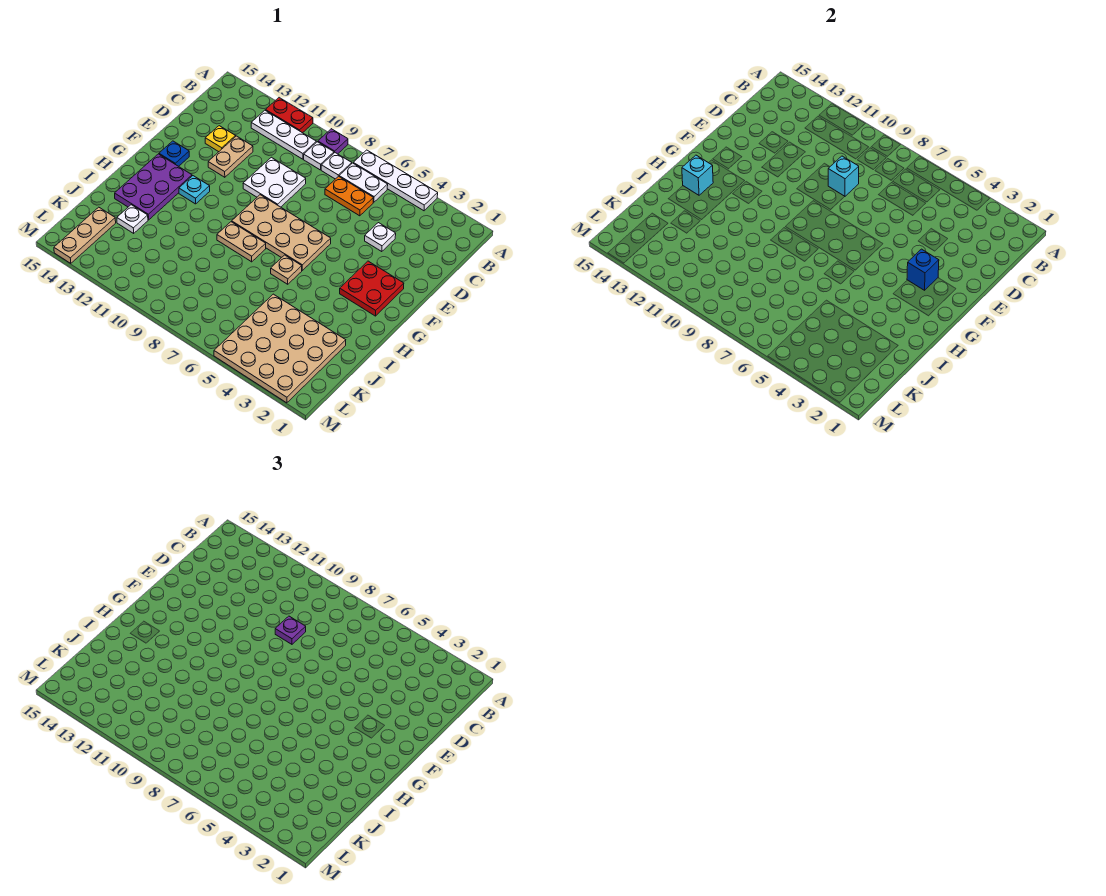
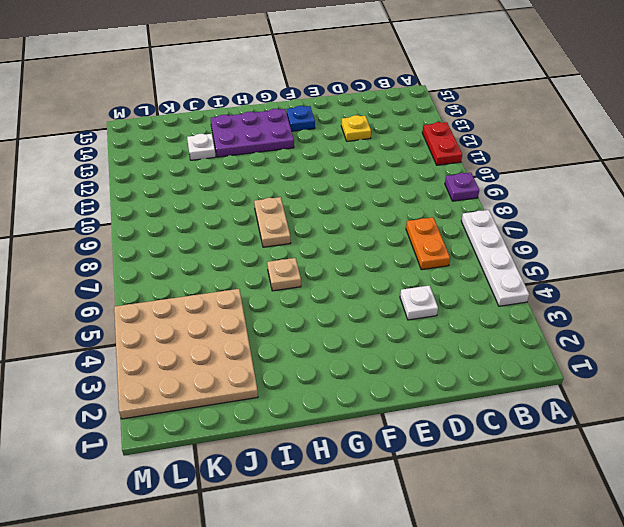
none -> white plate B6:B7 level 1
none -> white plate B8 level 1
none -> white plate B9 level 1

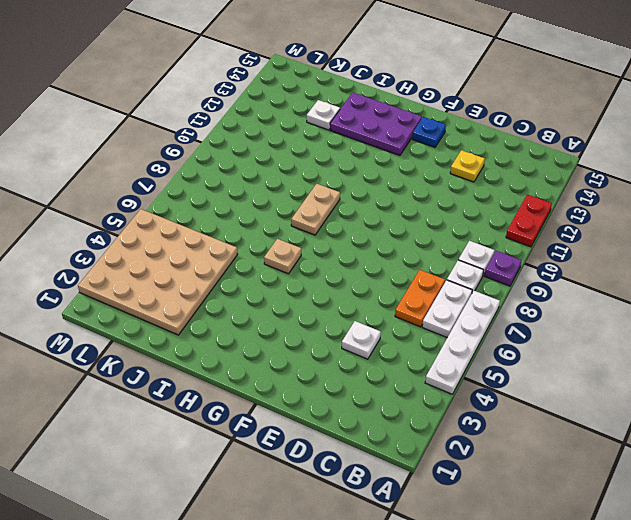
none -> white plate B10:B12 level 1
none -> white plate D9:E10 level 1
none -> tan plate D12:E12 level 1

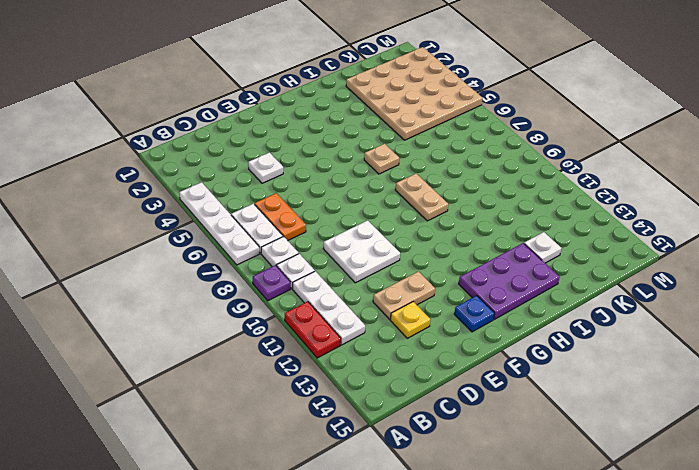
none -> red plate F2:G3 level 1
none -> tan plate F6:G9 level 1
none -> cyan plate G12 level 1

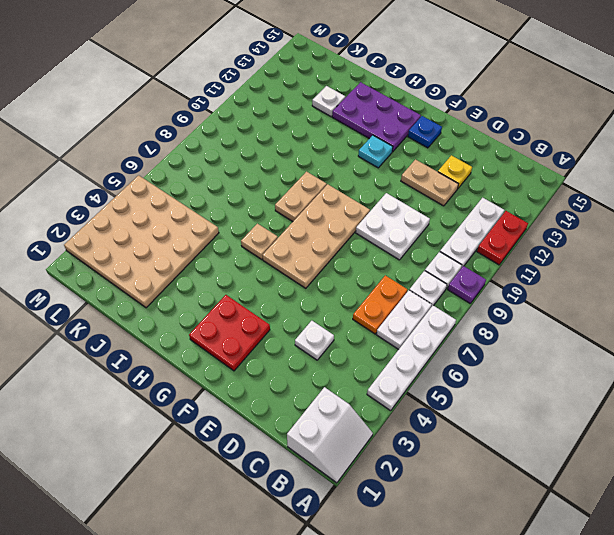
white slope A1:B2 level 1 top B -> none
none -> tan plate K14:M14 level 1
none -> cyan brick D9 level 2
none -> blue brick F3 level 2

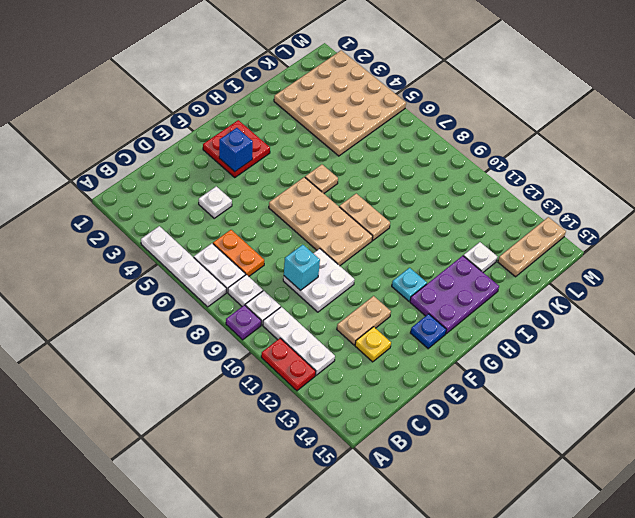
none -> cyan brick H14 level 2
none -> purple plate D9 level 3

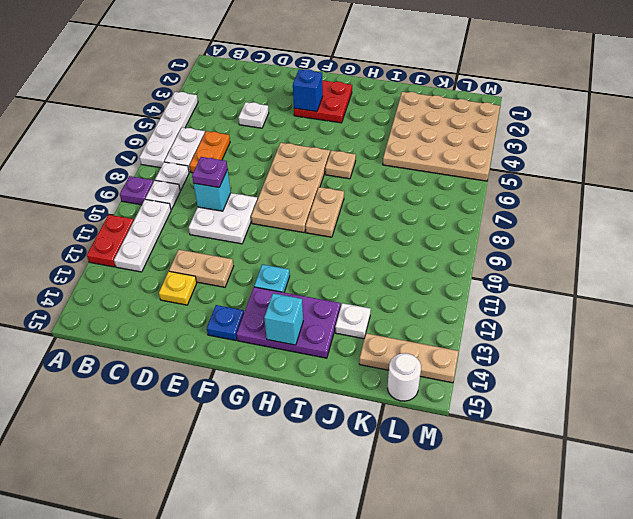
white round brick L15 level 1 -> none

